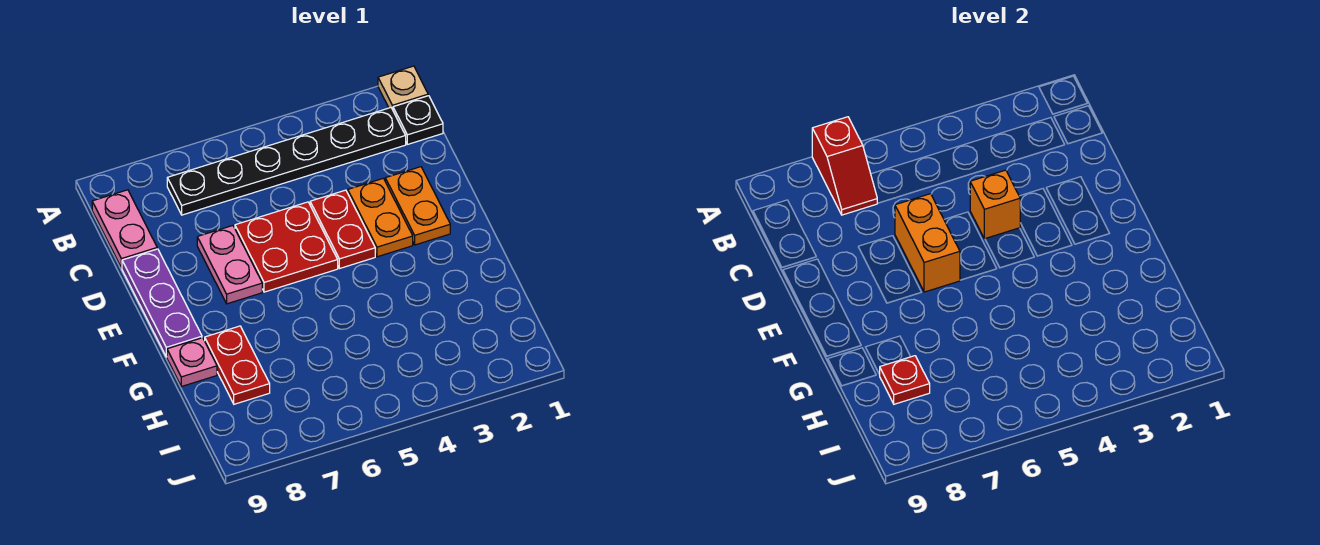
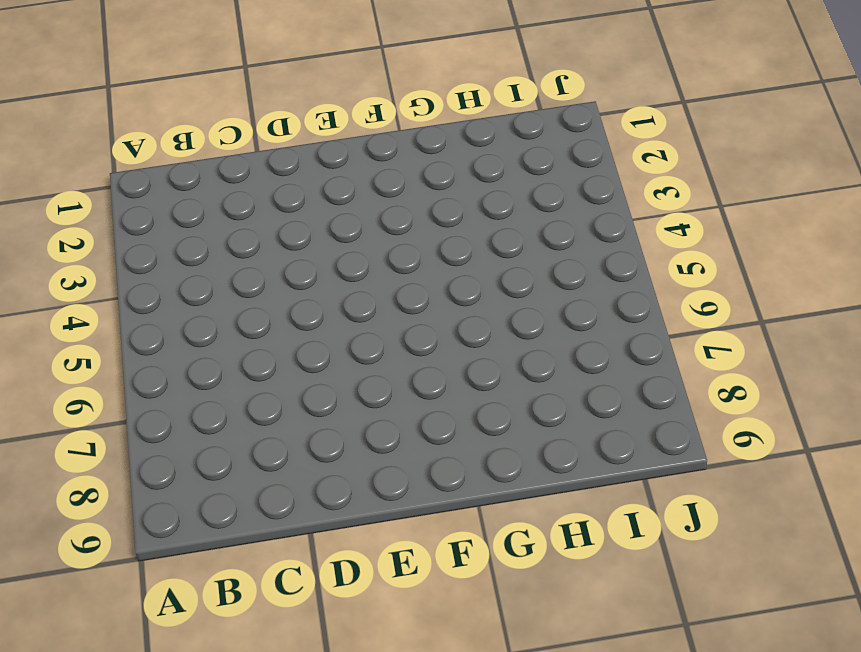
none -> tan plate A1 level 1
none -> black plate B1 level 1
none -> black plate B2:B7 level 1

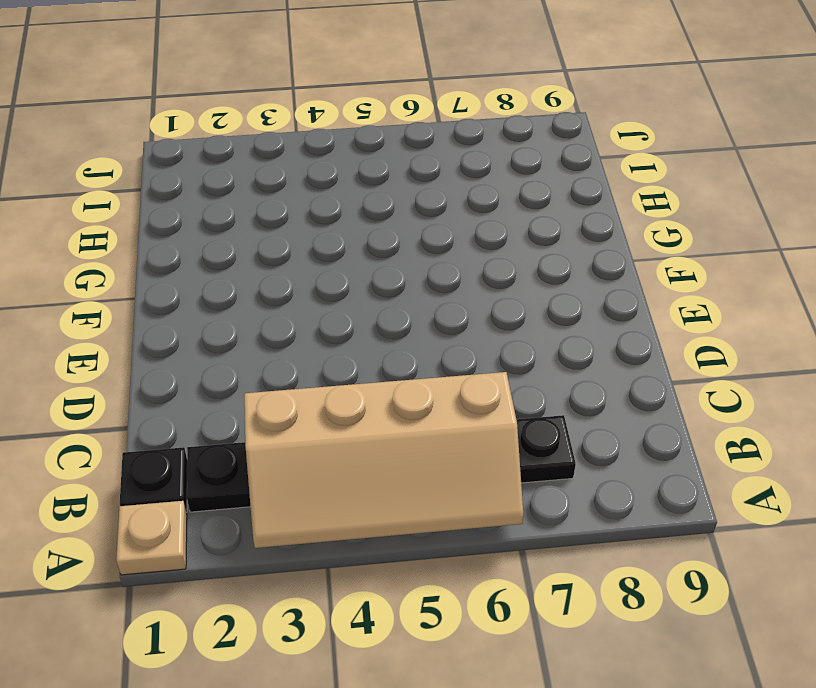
tan slope A3:B6 level 2 top B -> none
none -> pink plate B9:C9 level 1
none -> orange plate D2:E2 level 1
none -> orange plate D3:E3 level 1

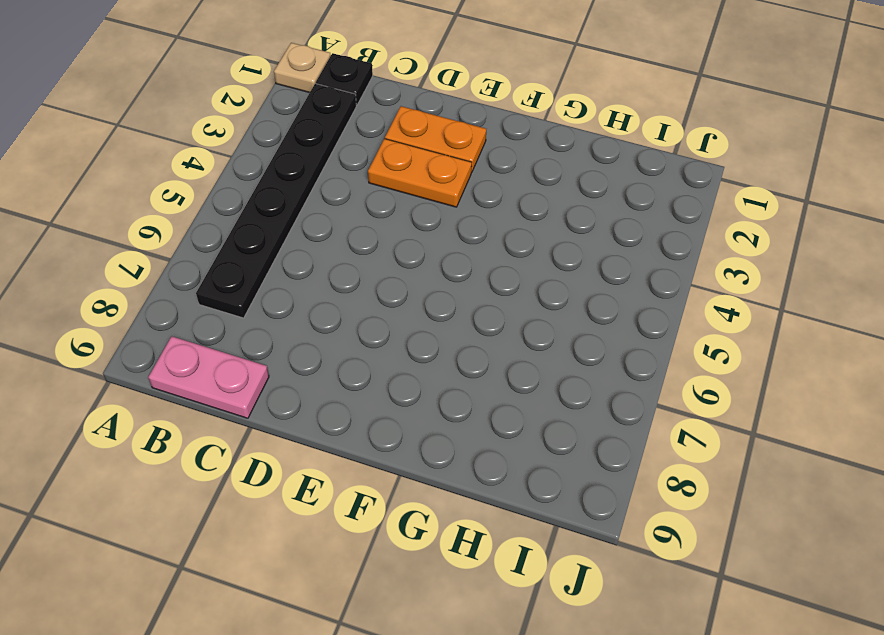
none -> red plate D4:E4 level 1
none -> red plate D5:E6 level 1
none -> pink plate D7:E7 level 1

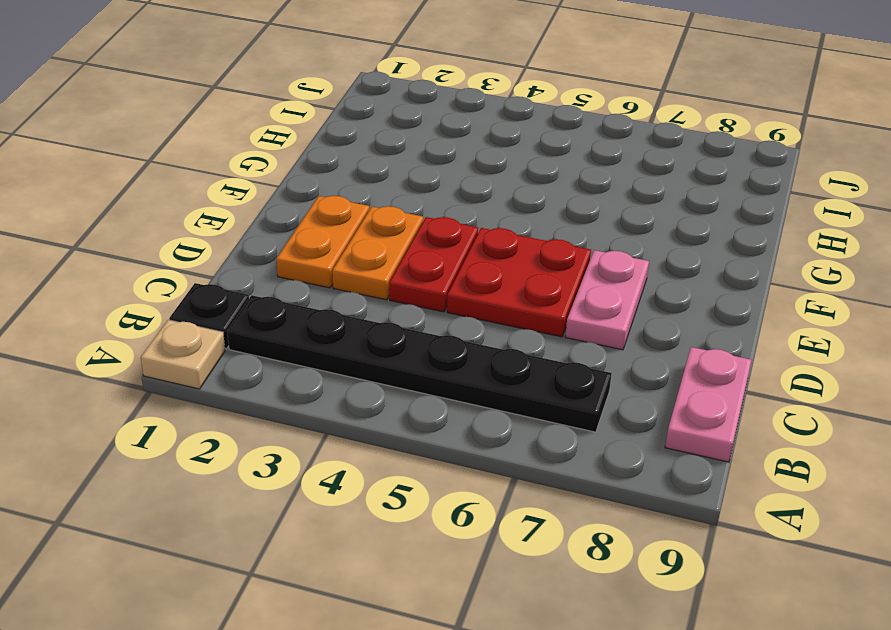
none -> purple plate D9:F9 level 1
none -> red plate G8:H8 level 1
none -> pink plate G9 level 1

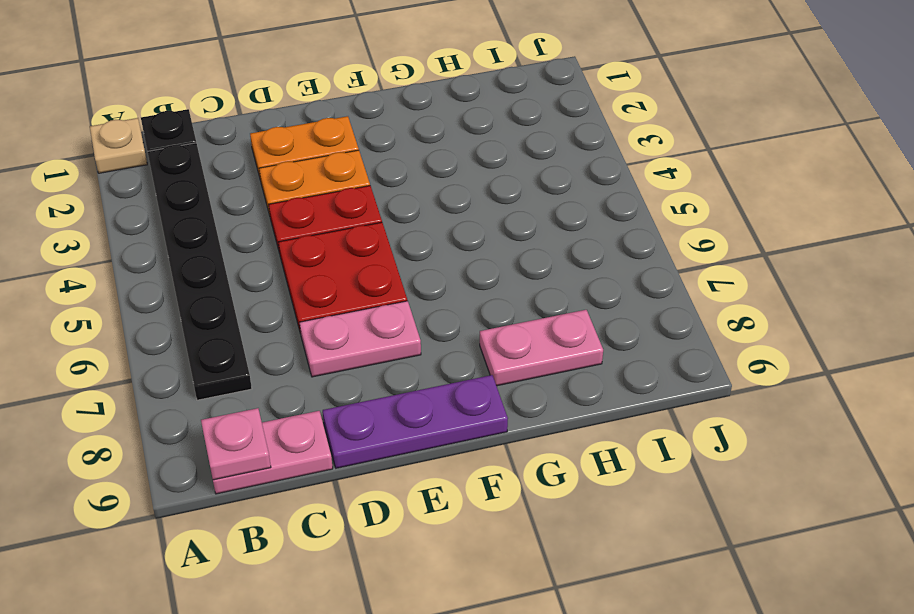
pink plate B9 level 2 -> pink plate G9 level 1
pink plate G8:H8 level 1 -> red plate G8:H8 level 1
none -> red slope A7:B7 level 2 top A
none -> orange brick D4 level 2
none -> orange brick D6:E6 level 2

